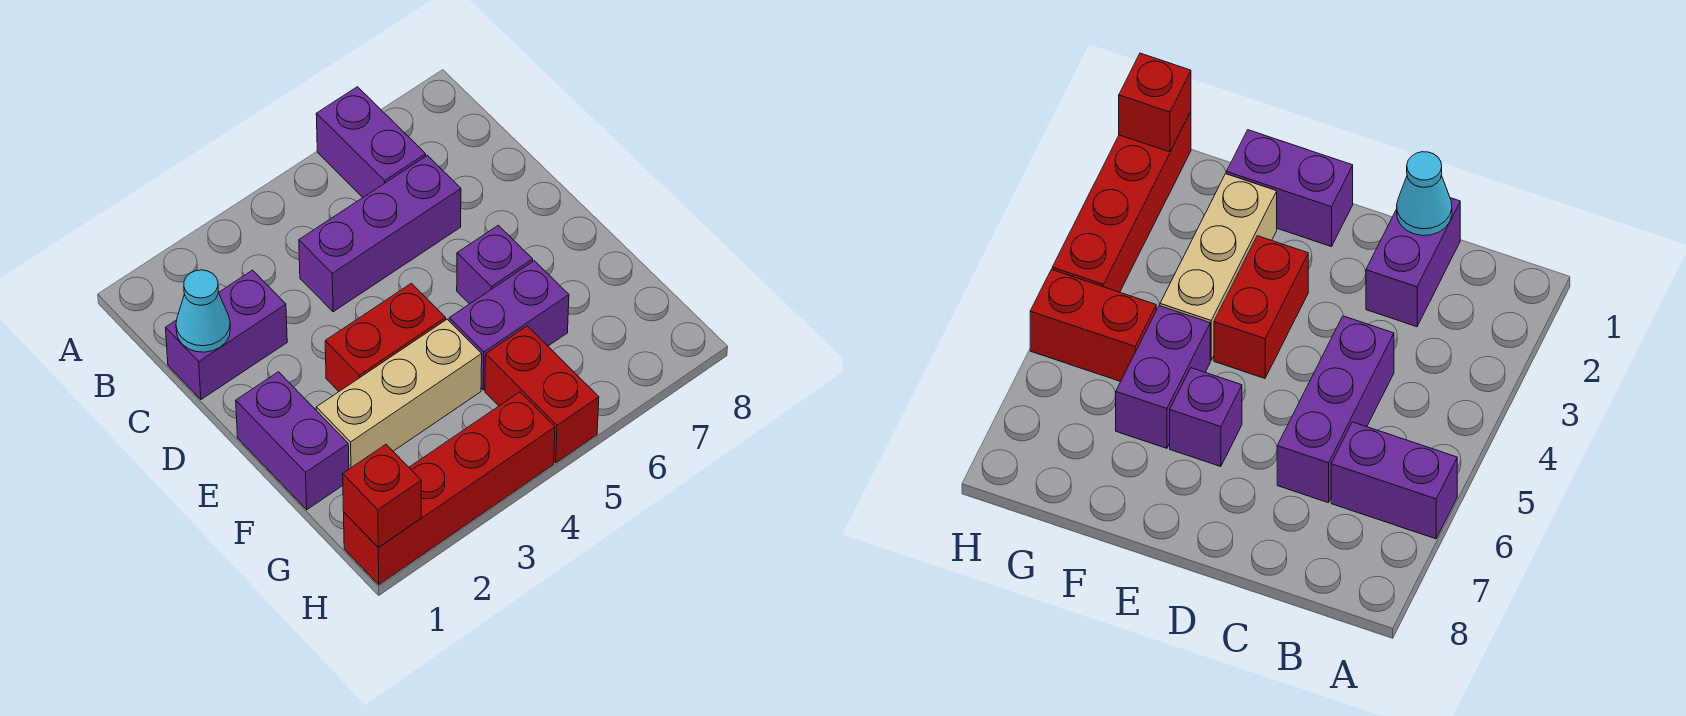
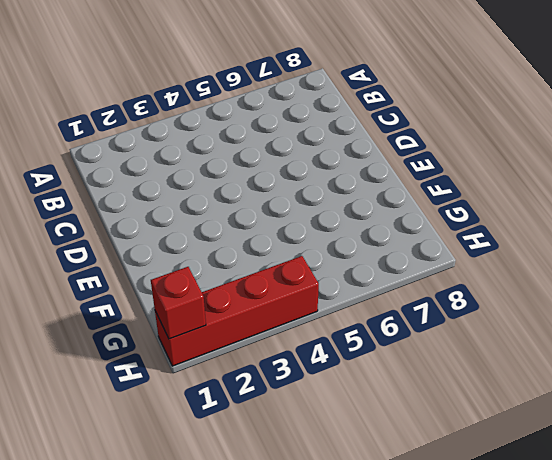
none -> purple brick A6:B6 level 1
none -> purple brick C1:C2 level 1
none -> purple brick C4:C6 level 1

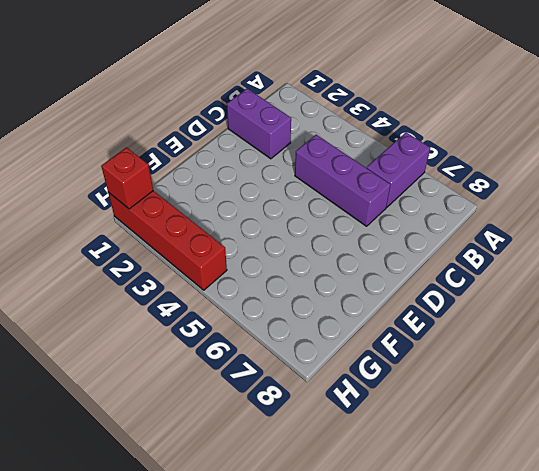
none -> purple brick E1:F1 level 1
none -> red brick E3:E4 level 1
none -> purple brick E6 level 1

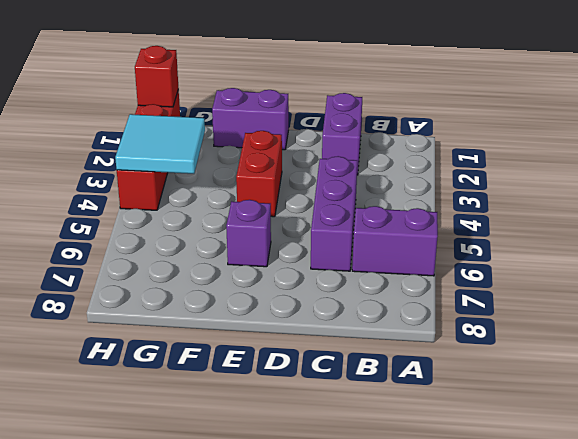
cyan tile G3:H4 level 2 -> none
none -> tan brick F2:F4 level 1
none -> purple brick F5:F6 level 1
none -> red brick G5:H5 level 1

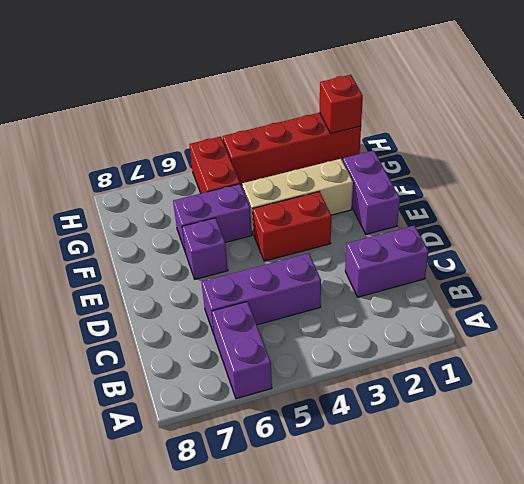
none -> cyan cone C1 level 2

